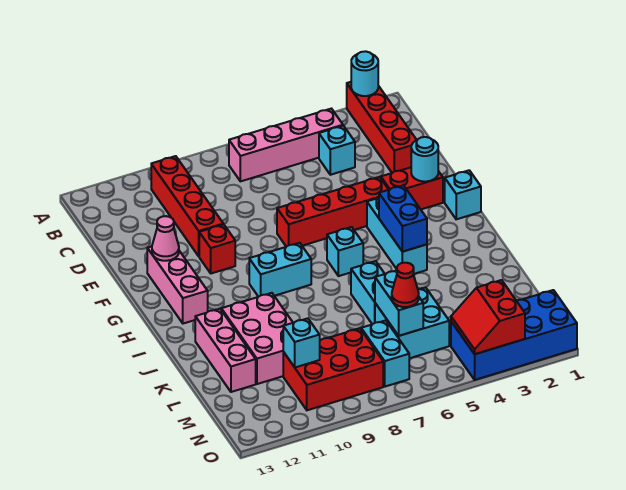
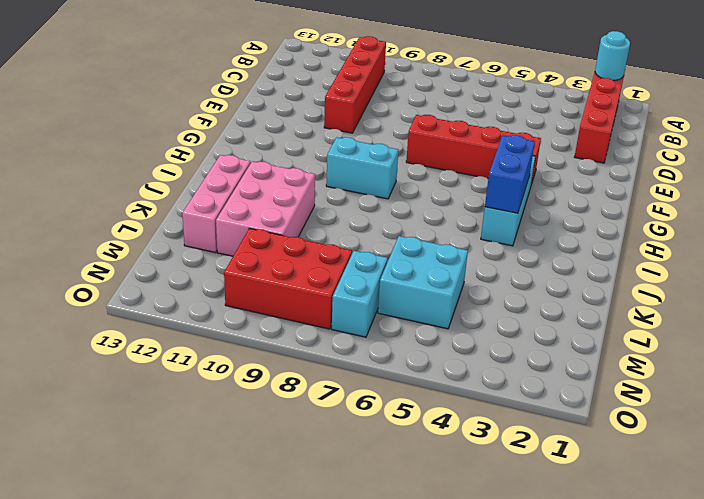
none -> pink brick B4:B7 level 1
none -> cyan brick C4 level 1
none -> red brick F2:F3 level 1

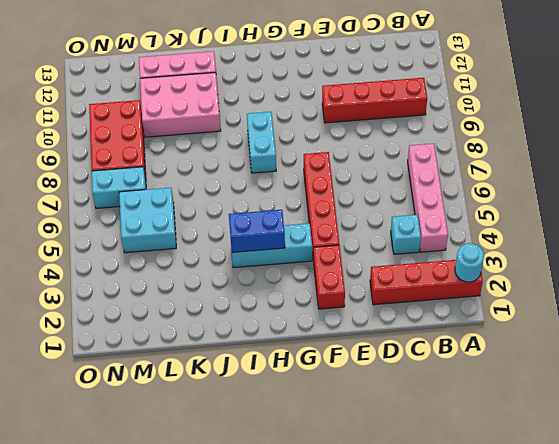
none -> red brick F10 level 1
none -> pink brick F12:H12 level 1
none -> cyan brick G1 level 1

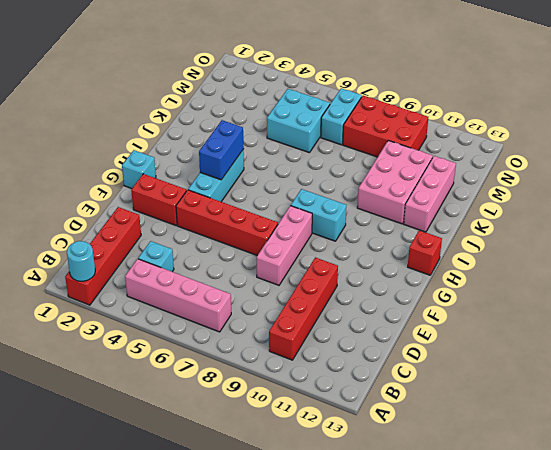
pink brick E8:G8 level 1 -> pink brick F12:H12 level 1
red brick H13 level 1 -> red brick F10 level 1
none -> cyan brick H6 level 1
none -> cyan brick J6:K6 level 1
none -> blue brick N1:O4 level 1

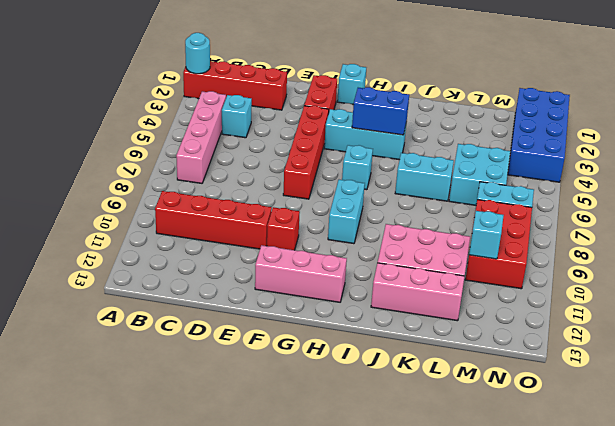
none -> cyan round brick F2 level 2
none -> pink cone F12 level 2
none -> cyan brick L6:M6 level 2

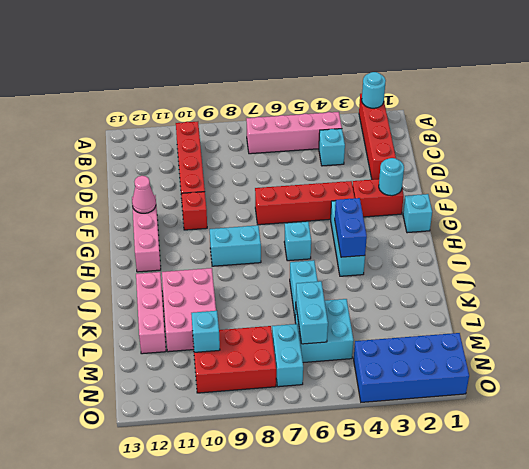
none -> red slope N3:O4 level 2 top 3
none -> red cone M6 level 3

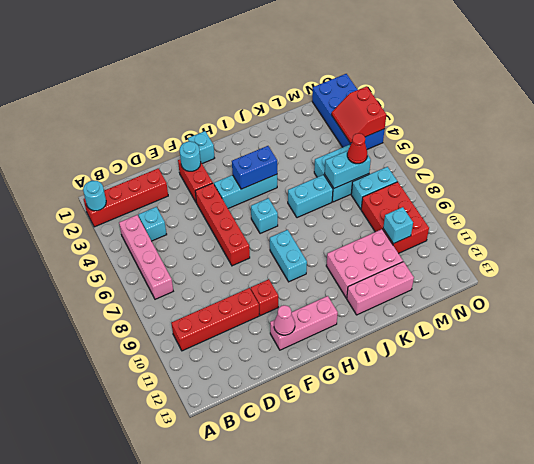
red slope N3:O4 level 2 top O -> red slope N3:O4 level 2 top 3

